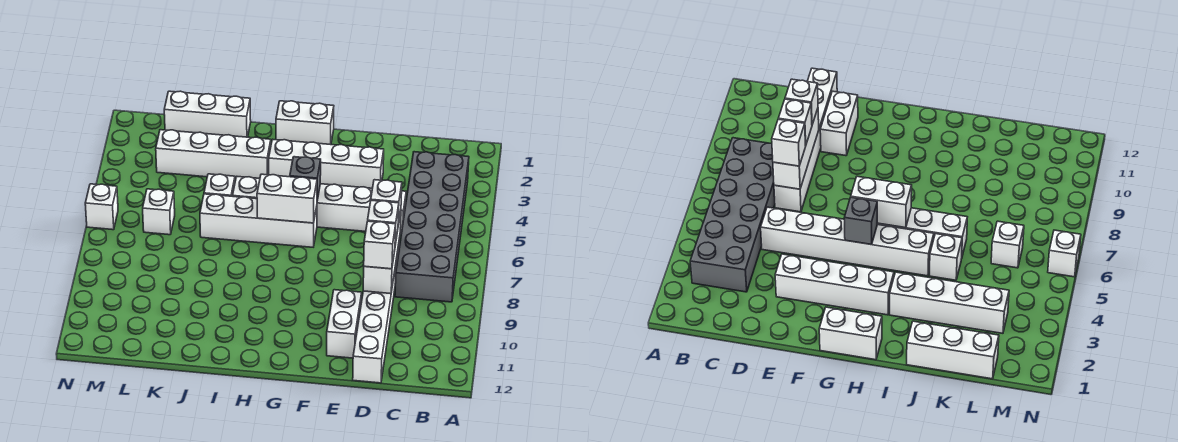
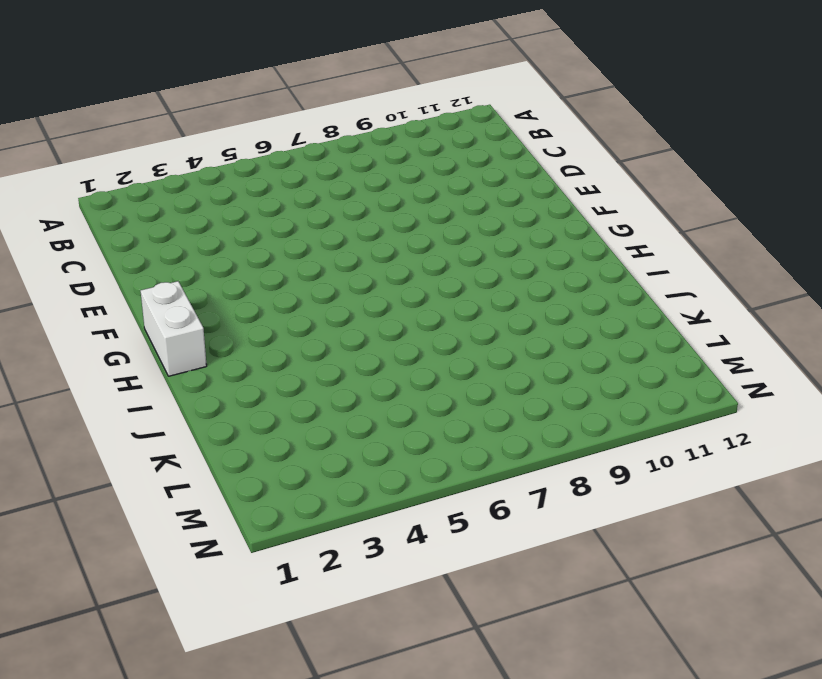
none -> grey brick B3:C8 level 1
none -> white brick D5:I5 level 1
none -> white brick D7:D12 level 1

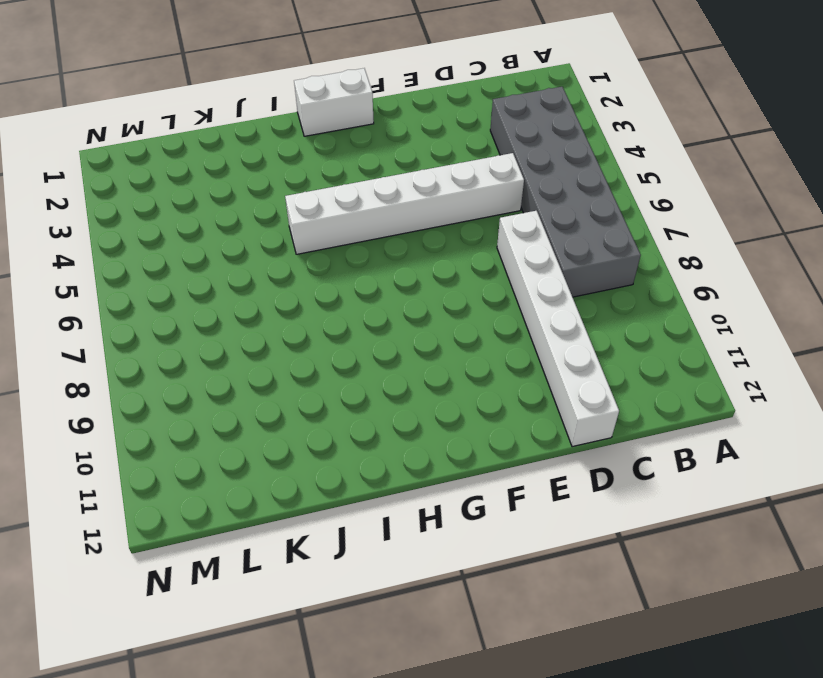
none -> white brick E3:H3 level 1
none -> white brick E10:E11 level 1
none -> white brick G6:J6 level 1

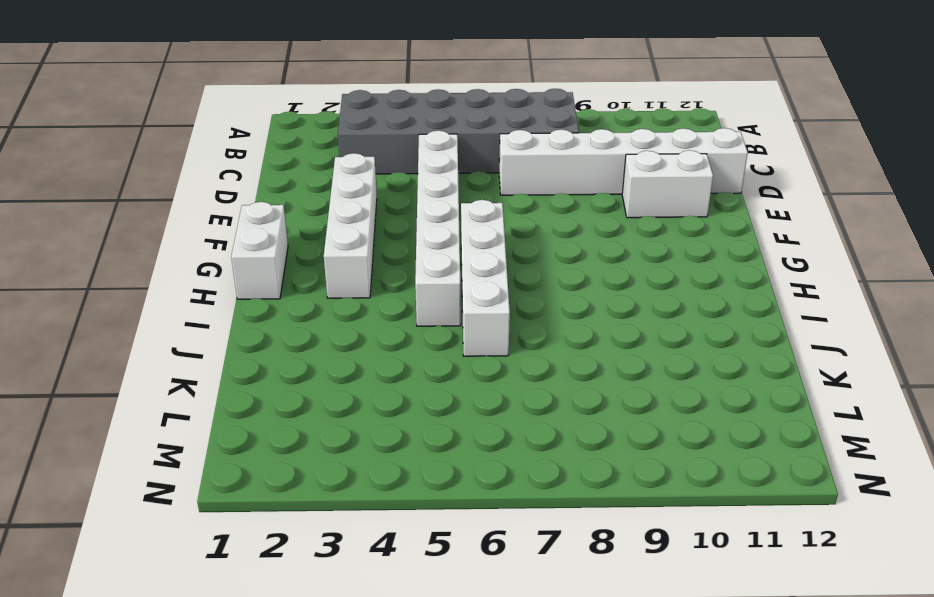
none -> white brick I3:L3 level 1
none -> white brick J1:L1 level 1
none -> white brick J5 level 1

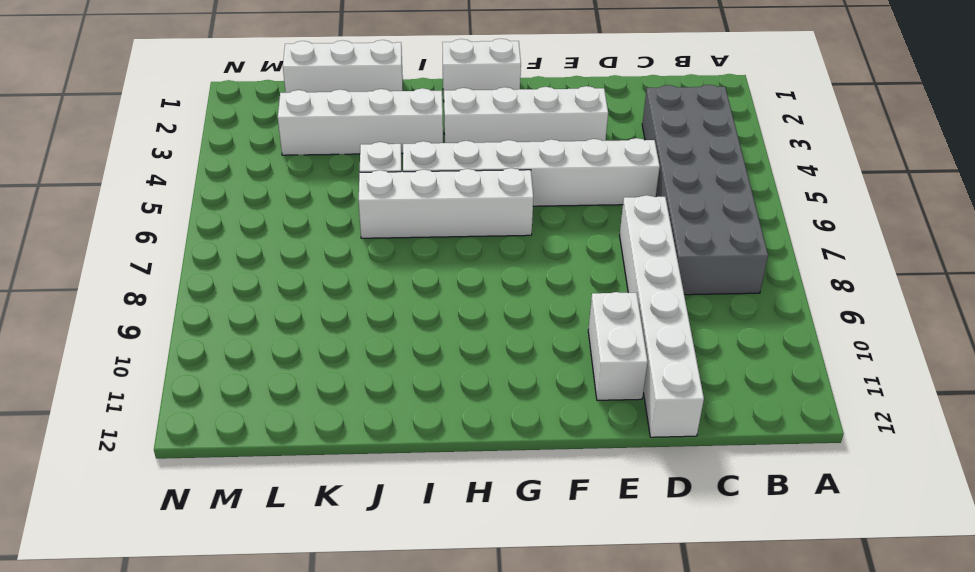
none -> white brick L6 level 1
none -> white brick N6 level 1
none -> white brick D7:D9 level 2

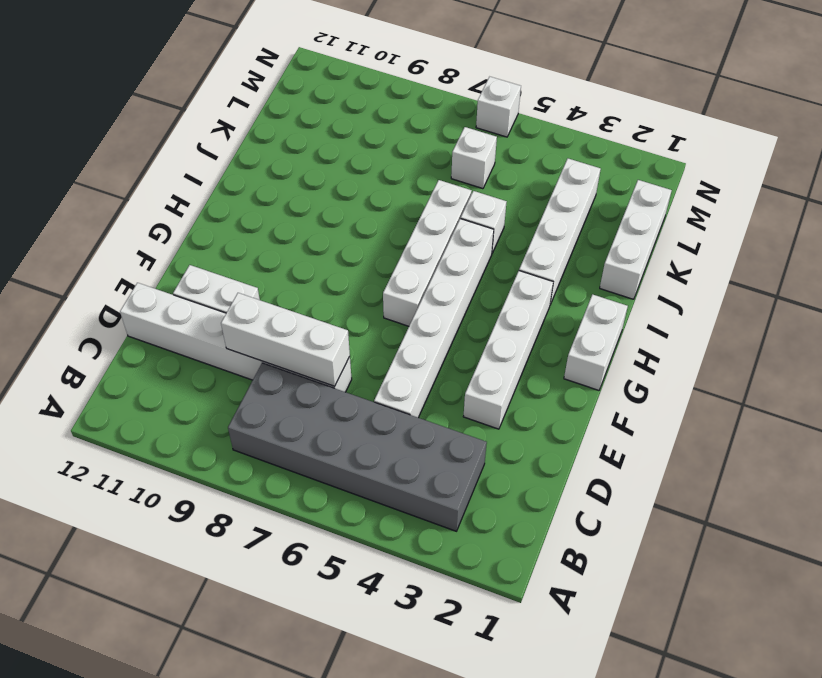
none -> grey brick G5 level 2
none -> white brick G6:H6 level 2
none -> white brick D7 level 3

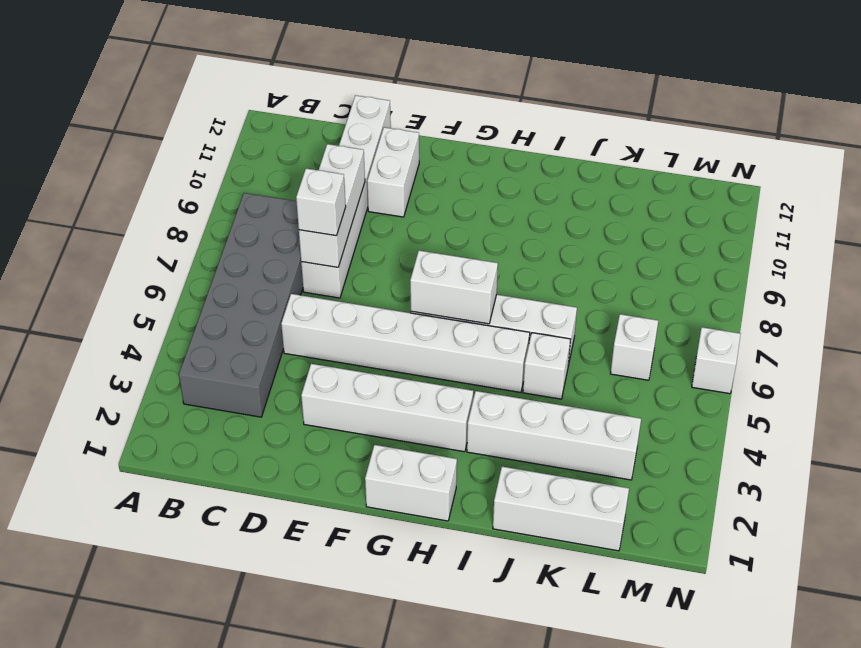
none -> grey brick G5 level 2
none -> white brick D8 level 3
none -> white brick D9 level 3

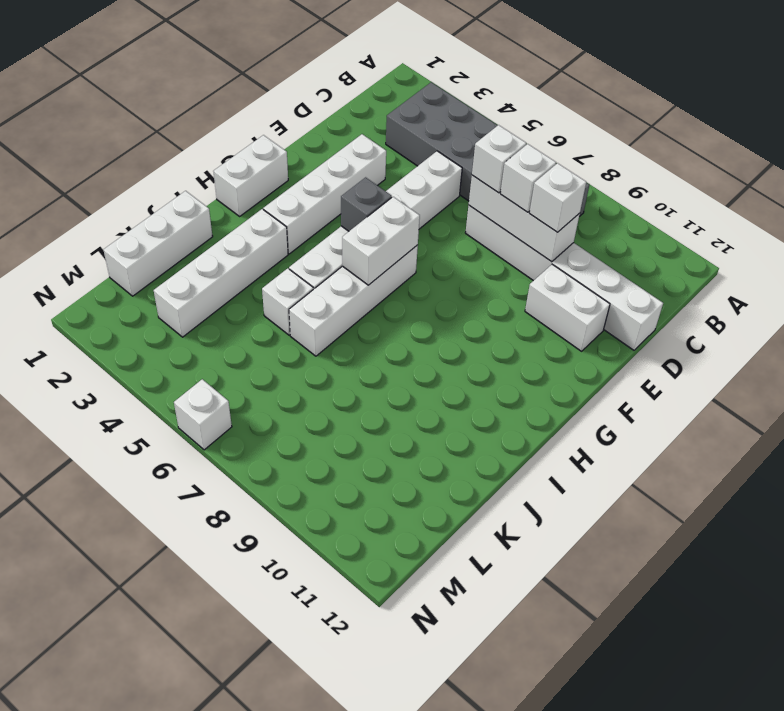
none -> white brick L6 level 1

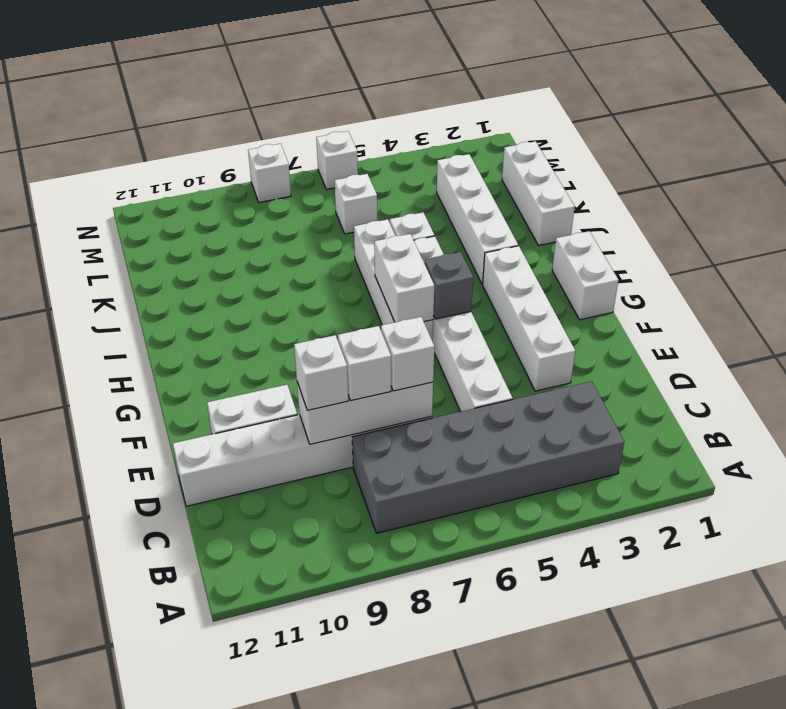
white brick N8 level 1 -> none

